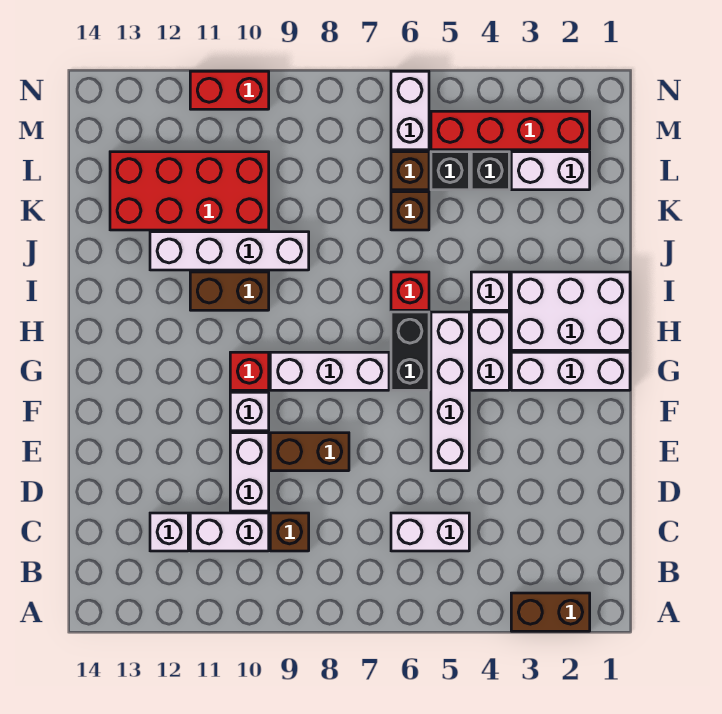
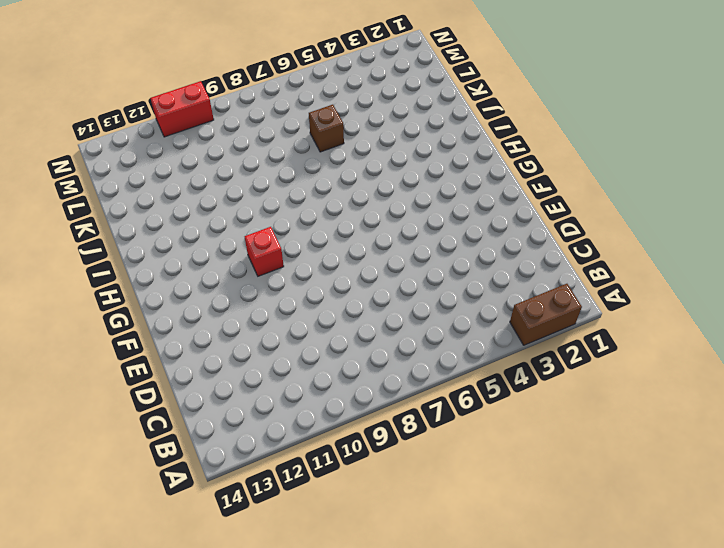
none -> white brick C5:C6 level 1
none -> brown brick C9 level 1
none -> white brick C10:C11 level 1

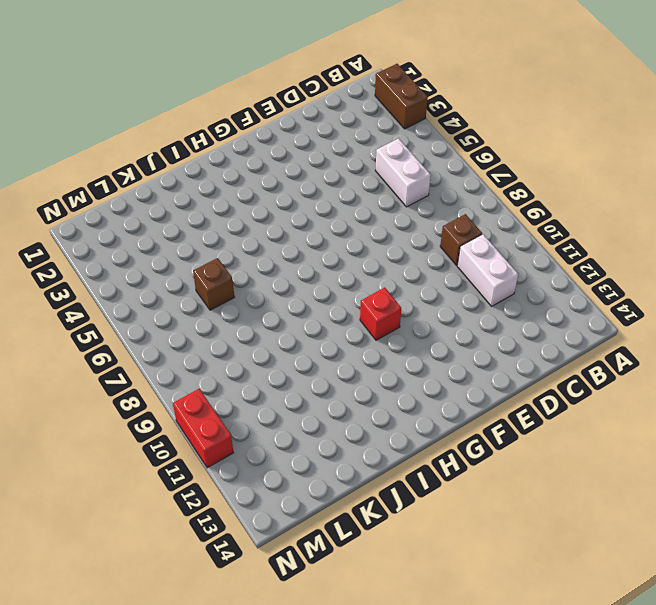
none -> white brick C12 level 1
none -> white brick D10:E10 level 1
none -> white brick E5:H5 level 1

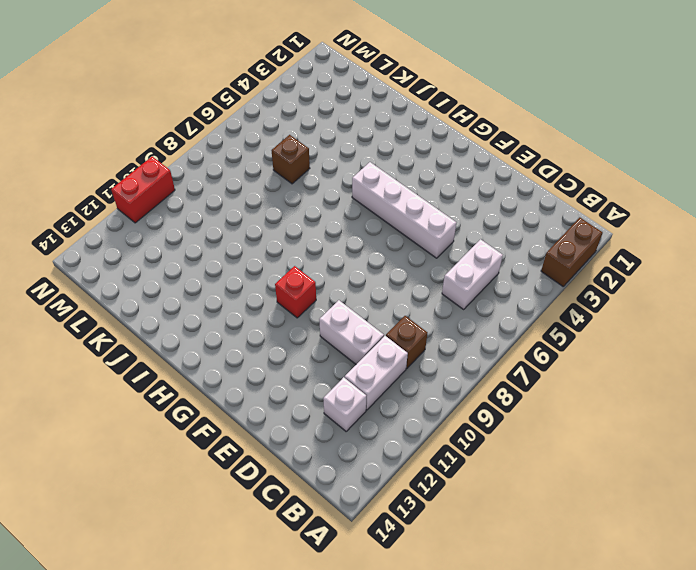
none -> brown brick E8:E9 level 1
none -> white brick F10 level 1
none -> white brick G1:G3 level 1

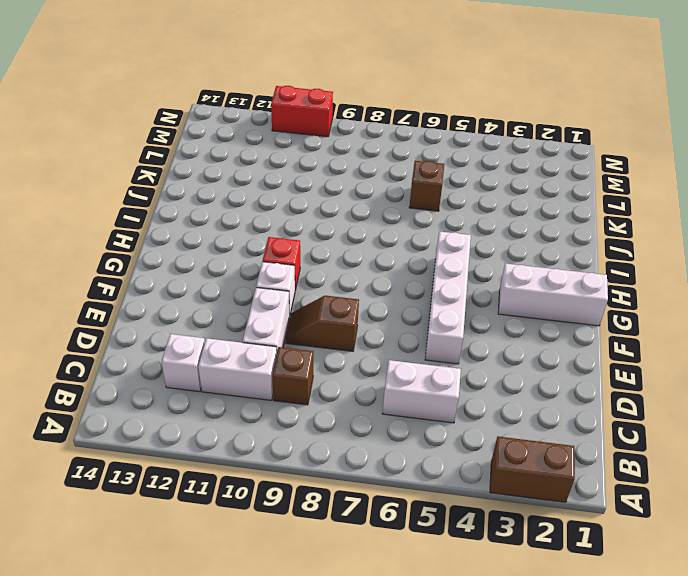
brown slope E8:E9 level 1 top 8 -> brown brick E8:E9 level 1
none -> white brick G4:H4 level 1
none -> black brick G6:H6 level 1
none -> white brick G7:G9 level 1

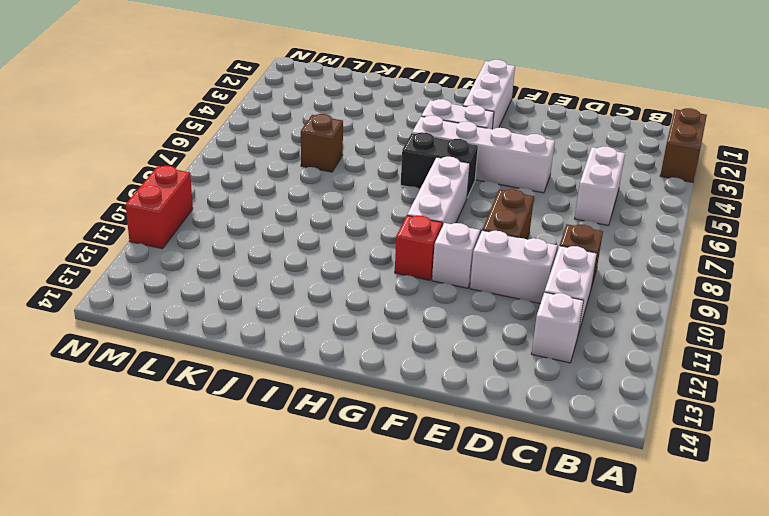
none -> white brick H1:I3 level 1
none -> white brick I4 level 1
none -> red brick I6 level 1

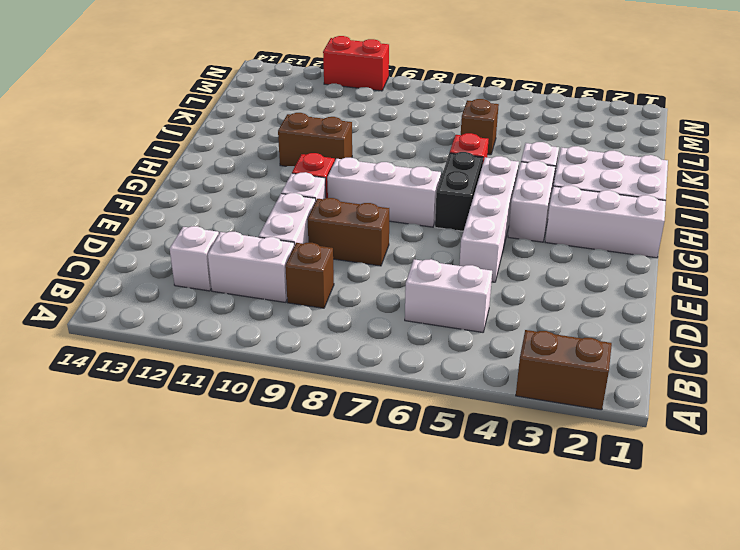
none -> white brick J9:J12 level 1
none -> red brick K10:L13 level 1
none -> white brick L2:L3 level 1

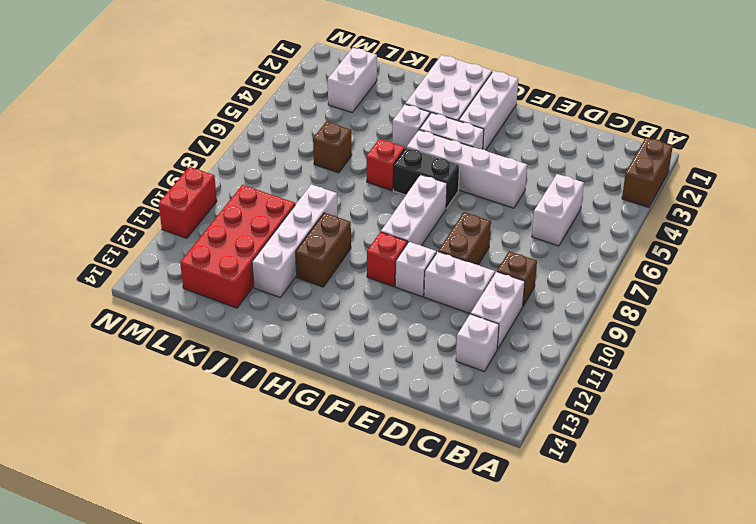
none -> black brick L4 level 1
none -> black brick L5 level 1
none -> brown brick L6 level 1

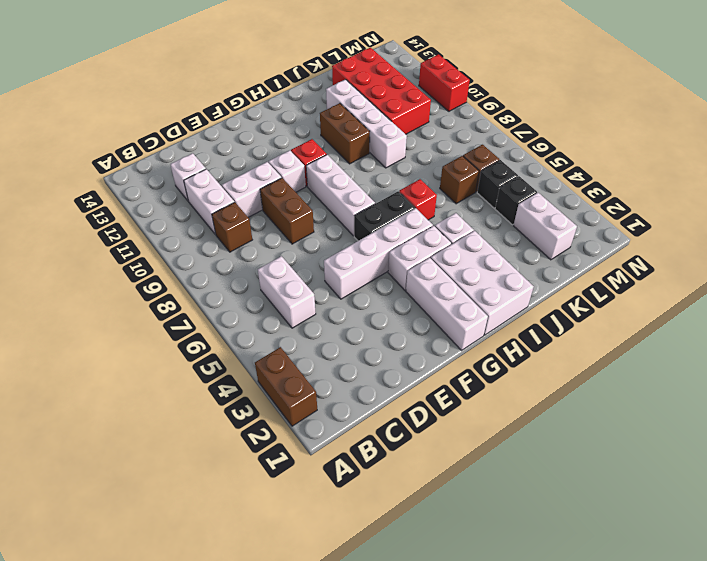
none -> red brick M2:M5 level 1
none -> white brick M6:N6 level 1

